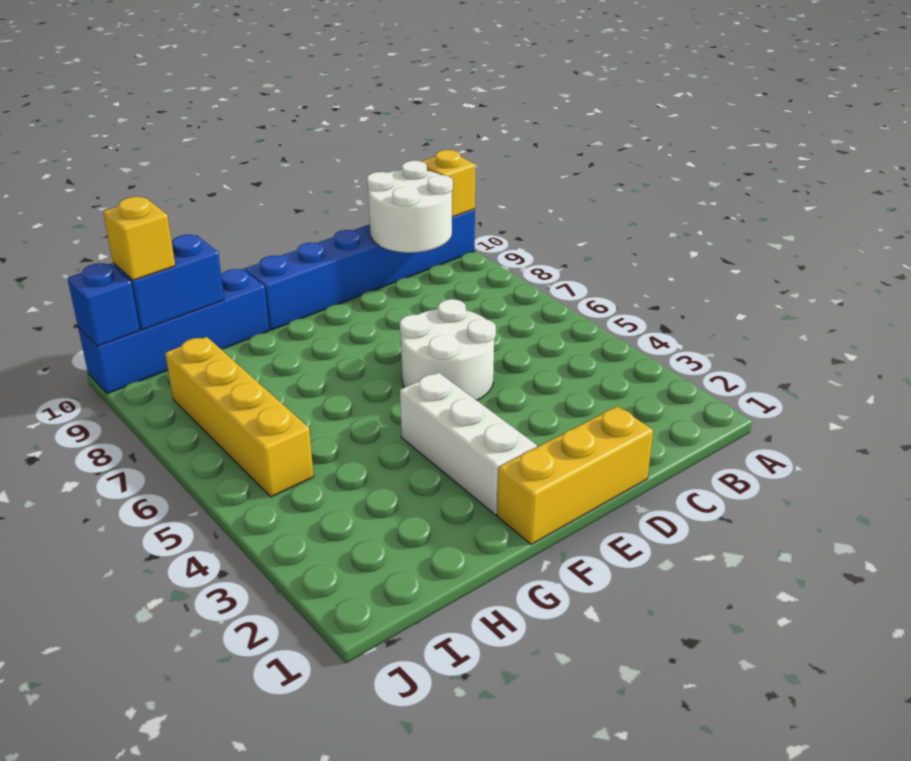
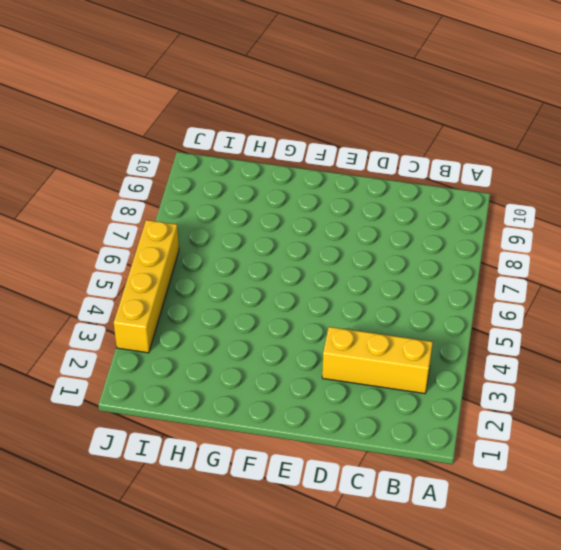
yellow brick B3:D3 level 1 -> yellow brick D1:F1 level 1
yellow brick J3:J6 level 1 -> yellow brick I5:I8 level 1
none -> blue brick A10:F10 level 1
none -> white round brick D5:E6 level 1

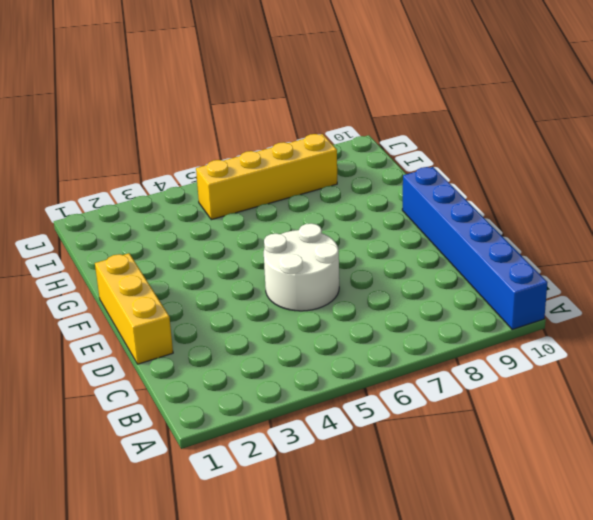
none -> white brick F2:F4 level 1
none -> blue brick G10:J10 level 1

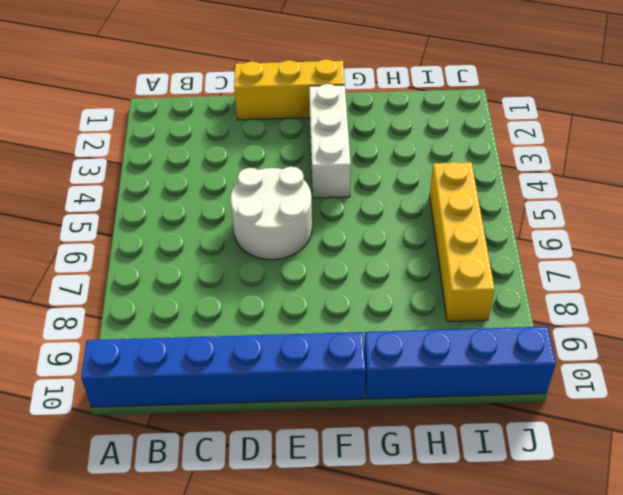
none -> yellow brick A10 level 2
none -> white round brick B9:C10 level 2

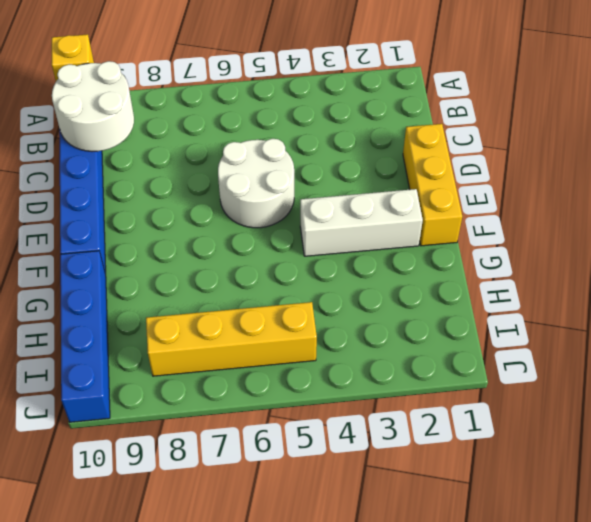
none -> blue brick H10:I10 level 2
none -> blue brick J10 level 2

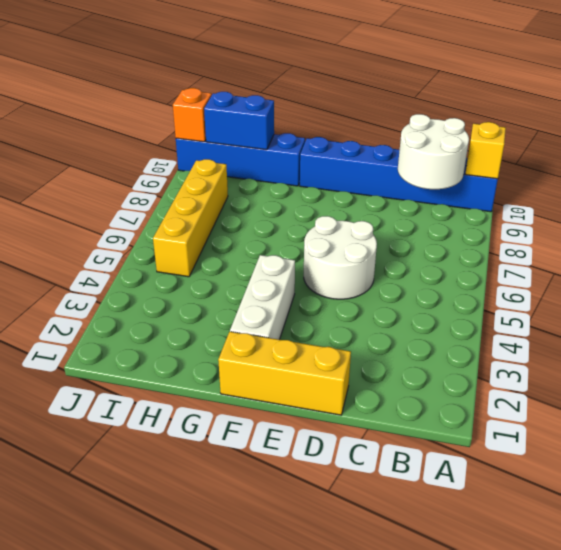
orange brick J10 level 2 -> blue brick J10 level 2
none -> yellow brick I10 level 3

